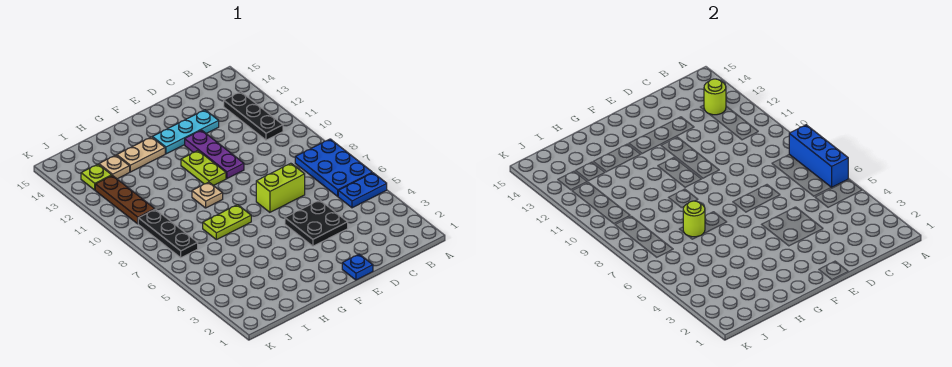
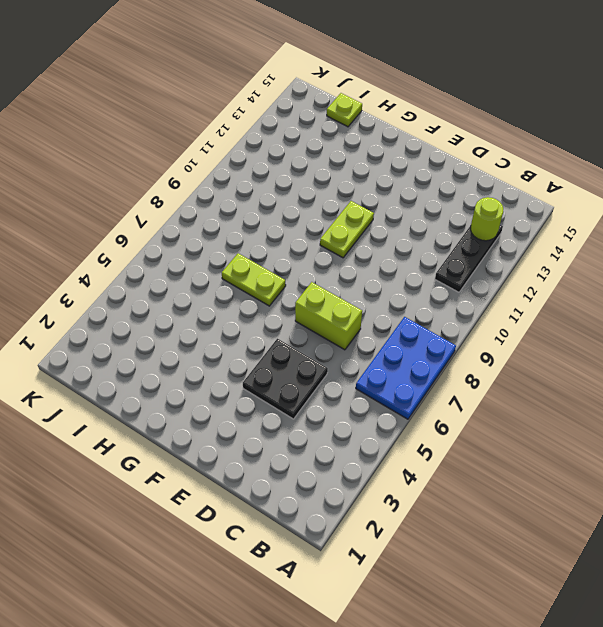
lime plate I15 level 1 -> lime plate J13 level 1
none -> blue plate A5:B5 level 1
none -> cyan plate D13:F13 level 1
none -> blue plate E1 level 1

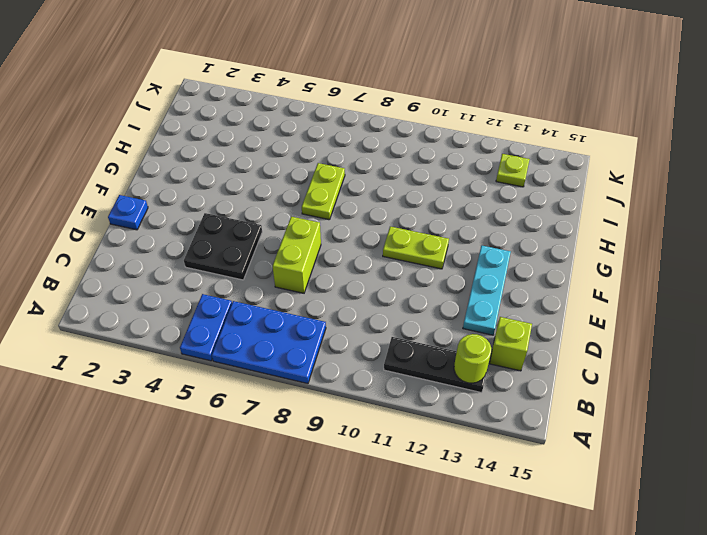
lime brick C14 level 1 -> none
none -> purple plate E10:E12 level 1
none -> tan plate G9 level 1
none -> tan plate G13:H13 level 1

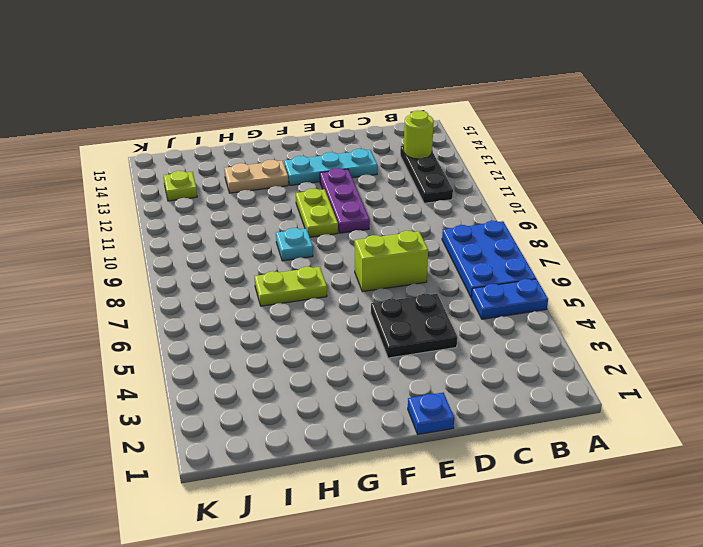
cyan plate G9 level 1 -> tan plate G9 level 1
none -> tan plate I13 level 1
none -> black plate J7:J9 level 1
none -> brown plate J10:J12 level 1

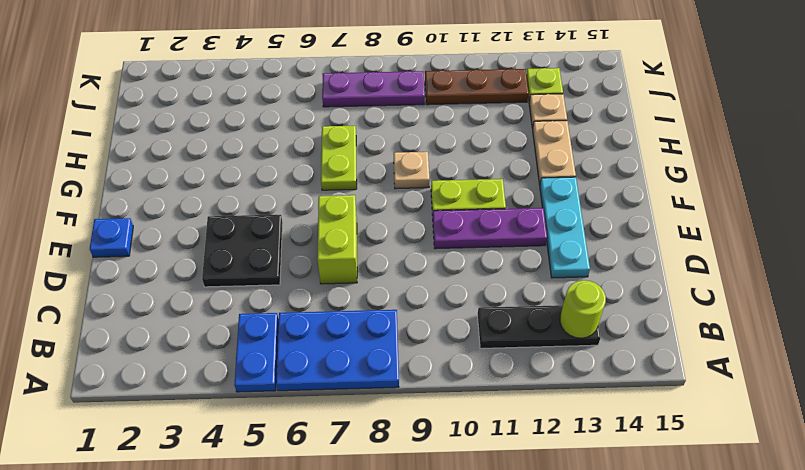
purple plate J7:J9 level 1 -> black plate J7:J9 level 1
none -> blue brick A6:A8 level 2
none -> lime round brick H7 level 2

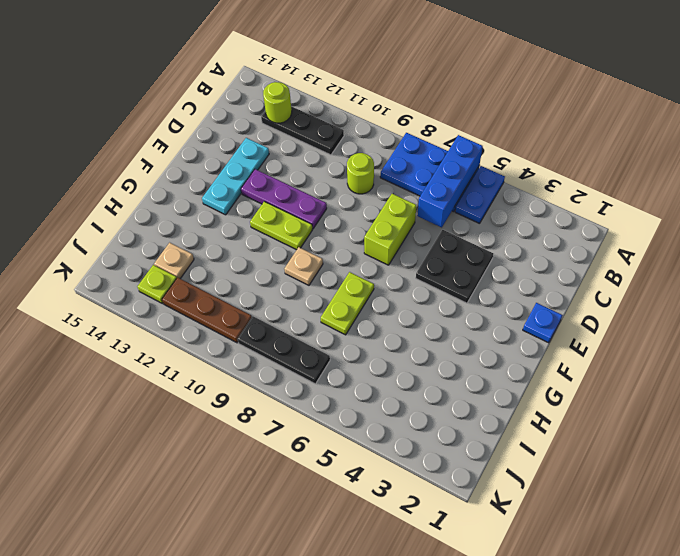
blue brick A6:C6 level 2 -> blue brick A6:A8 level 2
lime round brick C9 level 1 -> lime round brick H7 level 2
none -> tan plate G13:H13 level 1

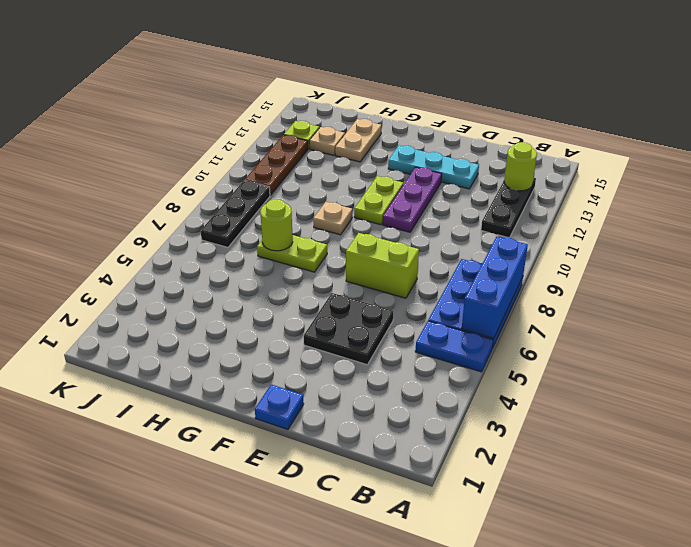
tan plate H13:H14 level 1 -> tan plate G13:H13 level 1

